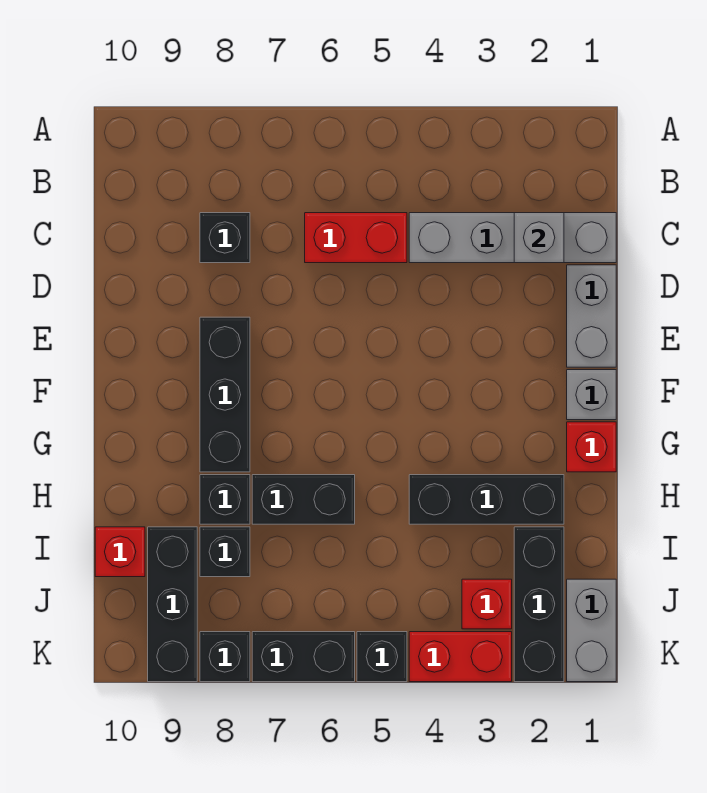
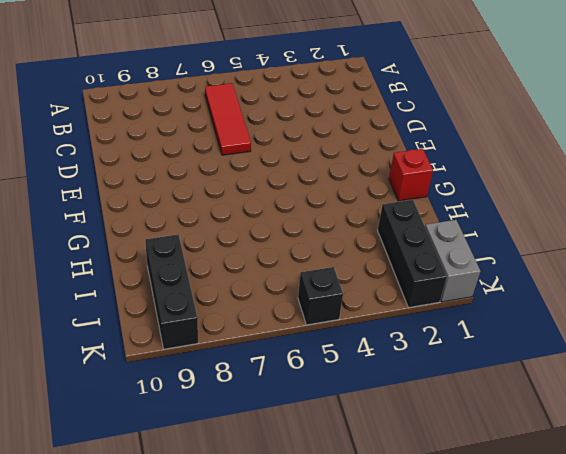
red tile B6:D6 level 1 -> red brick C5:C6 level 1
none -> grey brick C1:C4 level 1
none -> black brick C8 level 1
none -> grey brick D1:E1 level 1

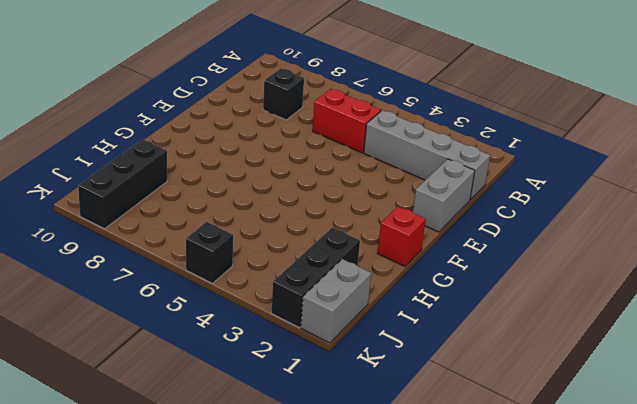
none -> black brick E8:G8 level 1
none -> grey brick F1 level 1
none -> black brick H2:H4 level 1

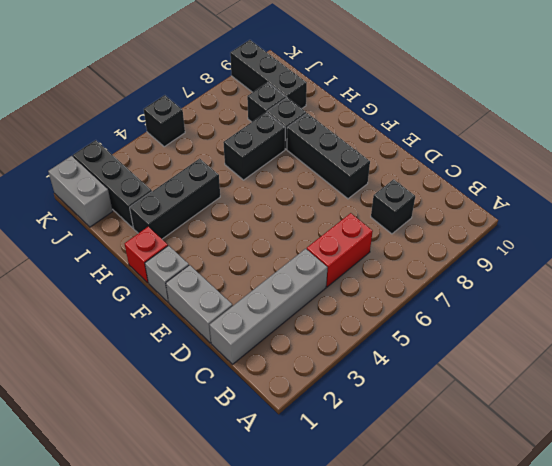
none -> red brick I10 level 1
none -> red brick J3 level 1
none -> red brick K3:K4 level 1

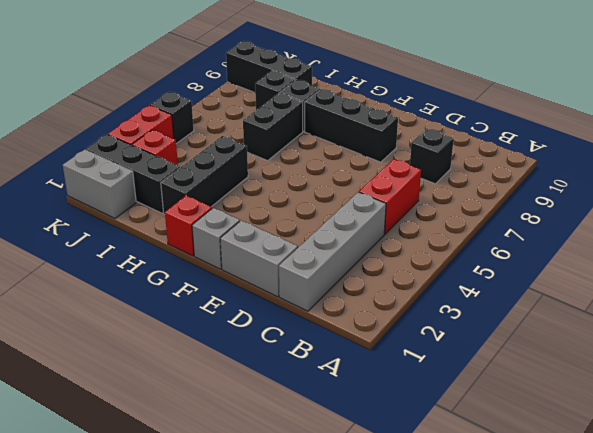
none -> red brick I10 level 1
none -> black brick K6:K7 level 1
none -> black brick K8 level 1

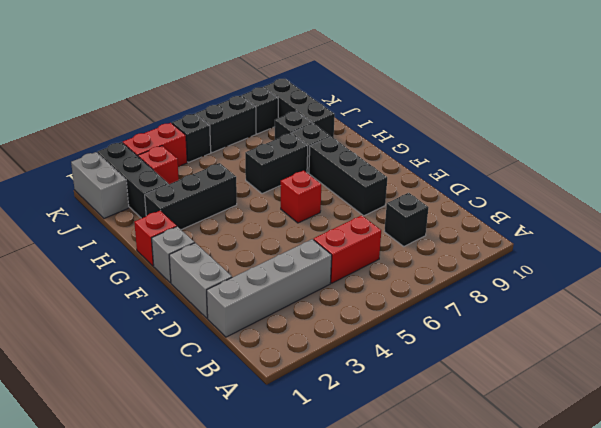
red brick F6 level 1 -> red brick I10 level 1
none -> grey brick C2 level 2

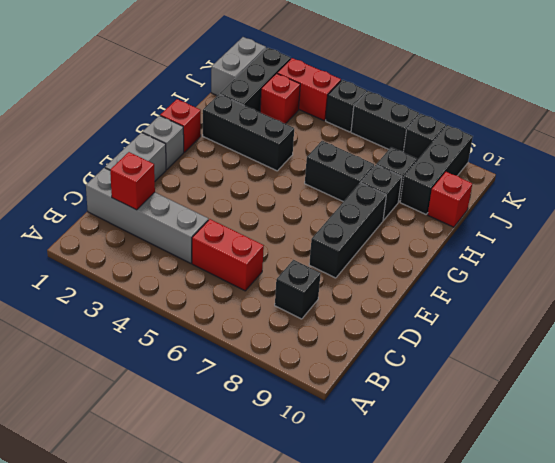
red brick C2 level 2 -> grey brick C2 level 2

